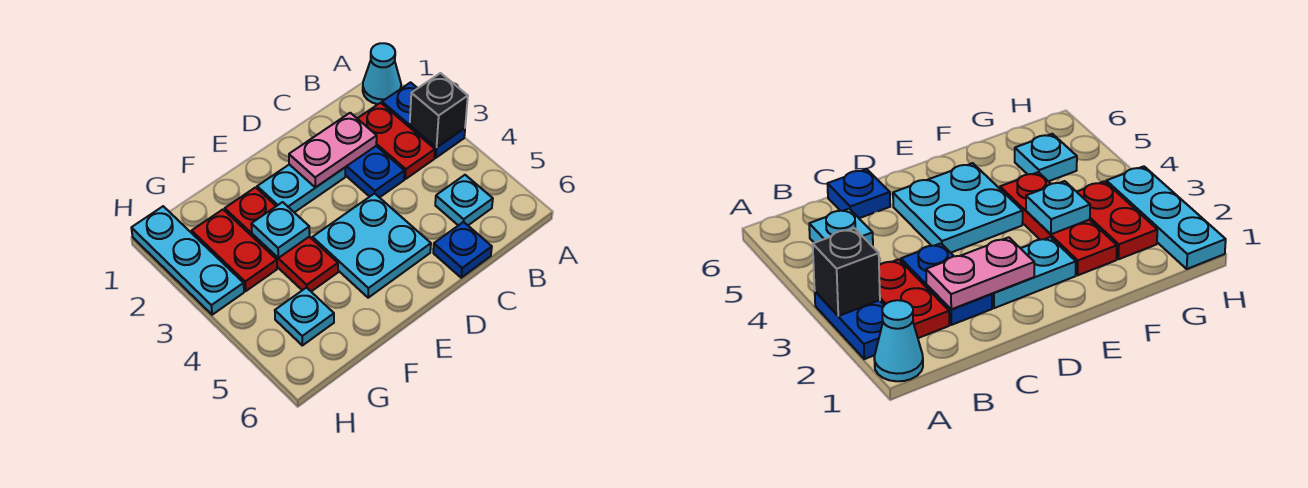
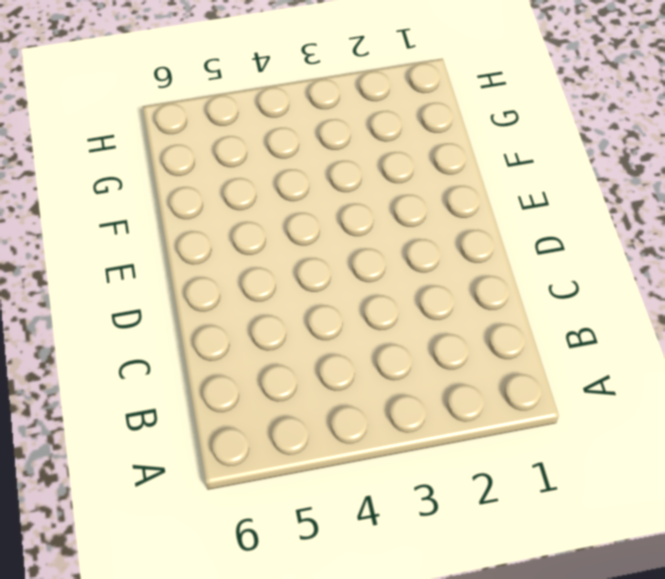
none -> cyan cone A1 level 1
none -> blue plate A2:A3 level 1
none -> red plate B2:B3 level 1

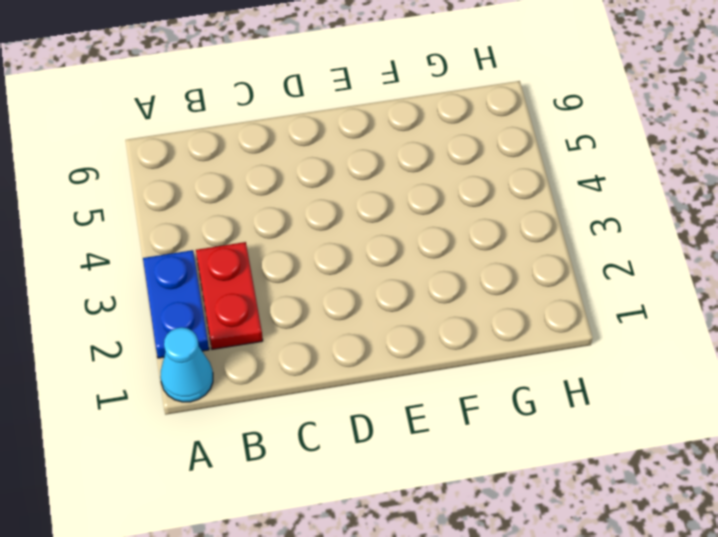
none -> cyan plate B5 level 1
none -> blue plate C2:C3 level 1
none -> blue plate C6 level 1

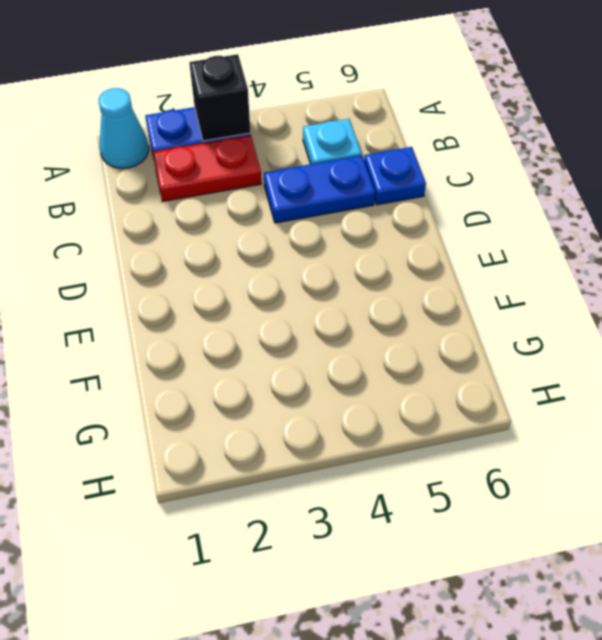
blue plate C4:C5 level 1 -> blue plate C2:C3 level 1
none -> cyan plate D2:E2 level 1
none -> cyan plate D4:E5 level 1
none -> red plate F2:F4 level 1

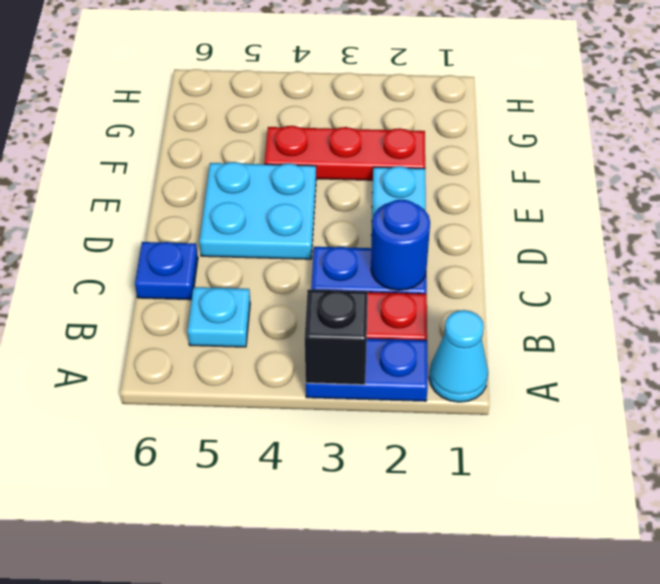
blue round brick C2 level 2 -> pink plate C2:D2 level 2
none -> red plate G2:G3 level 1
none -> cyan plate G5 level 1
none -> cyan plate H1:H3 level 1

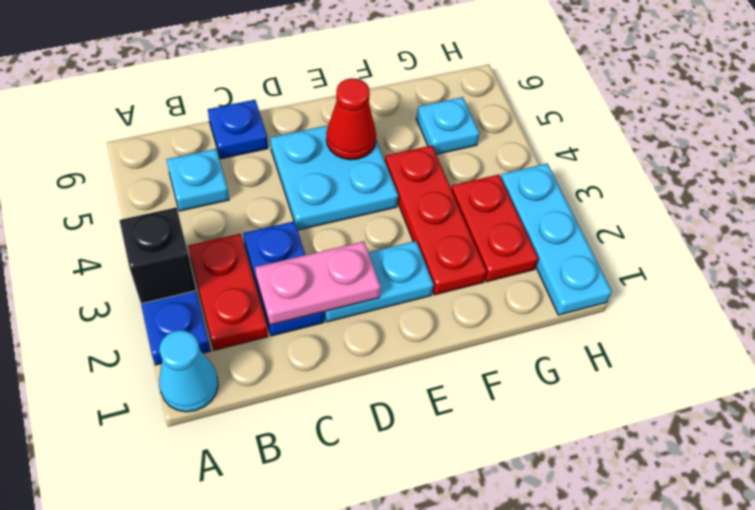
red cone E5 level 2 -> none
none -> cyan plate F3 level 2

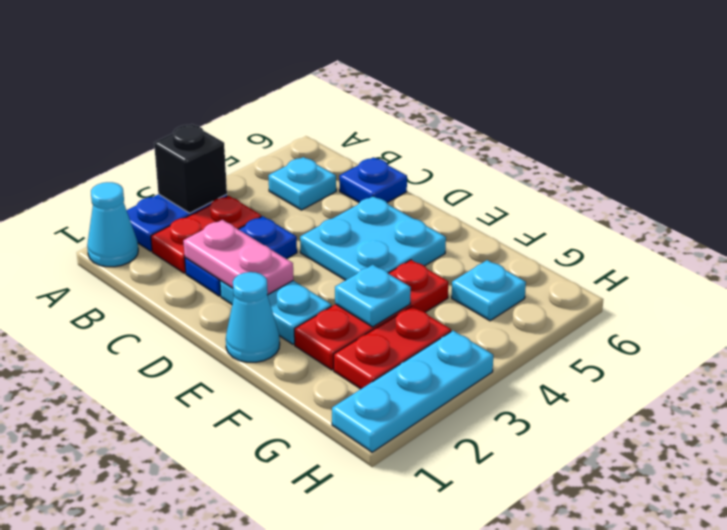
cyan cone E1 level 1 -> none

